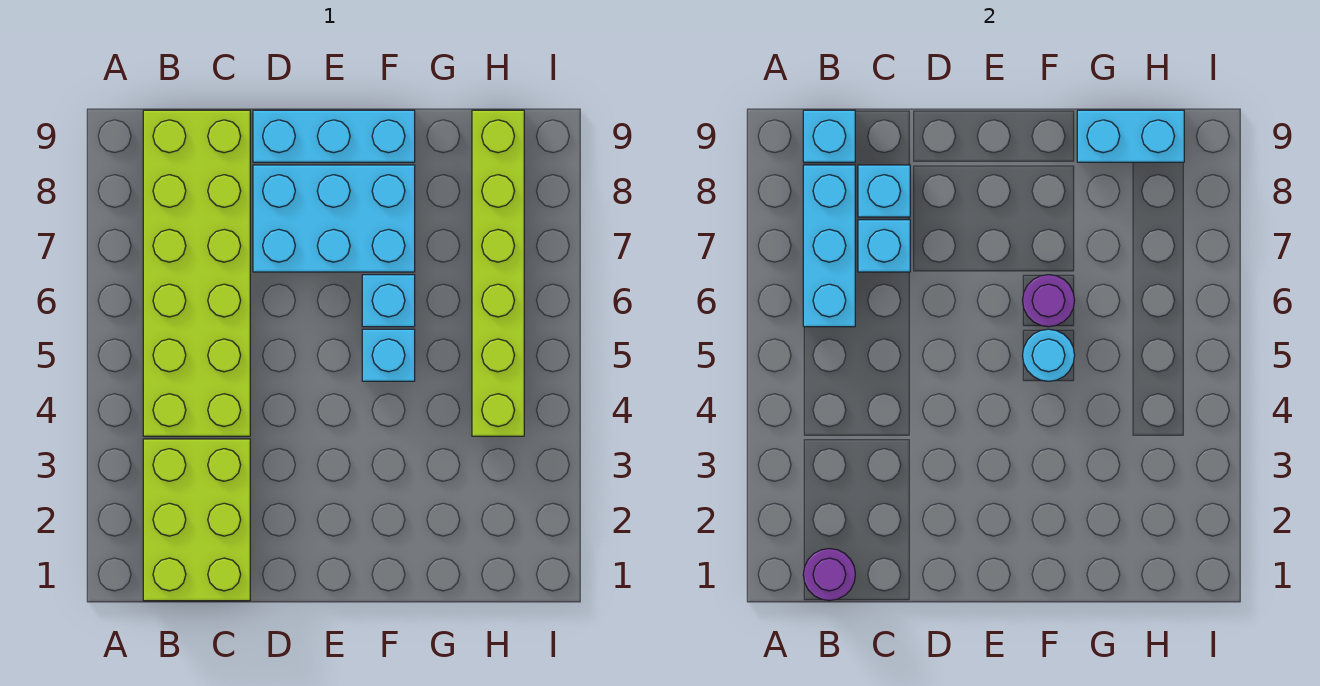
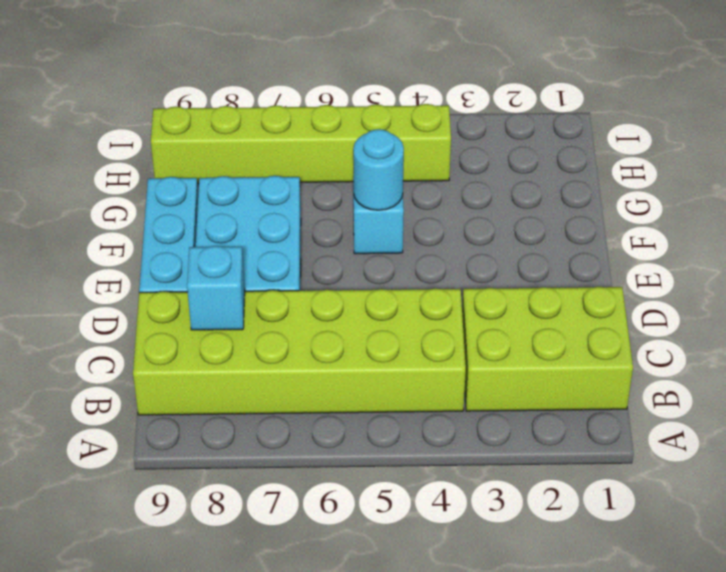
none -> cyan brick F6 level 1
none -> purple round brick B1 level 2
none -> cyan brick B6:B8 level 2

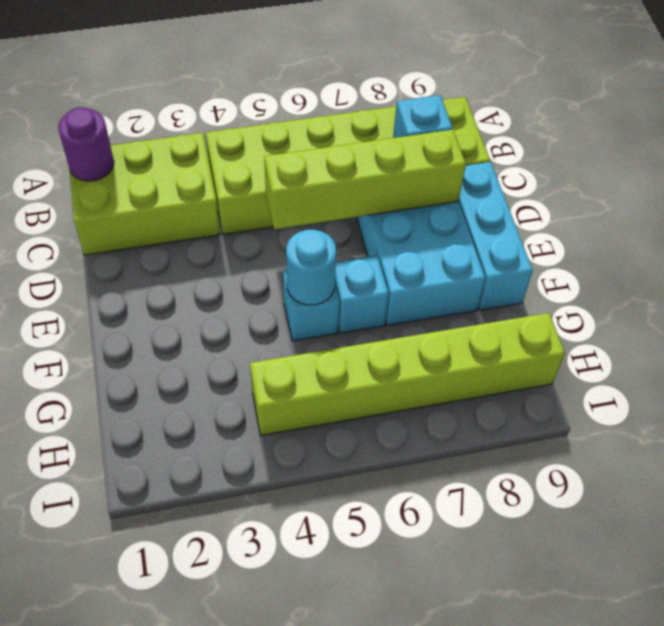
lime brick D5:D8 level 2 -> none
none -> cyan brick B6:B8 level 2
none -> cyan brick B9 level 2
none -> cyan brick C7 level 2

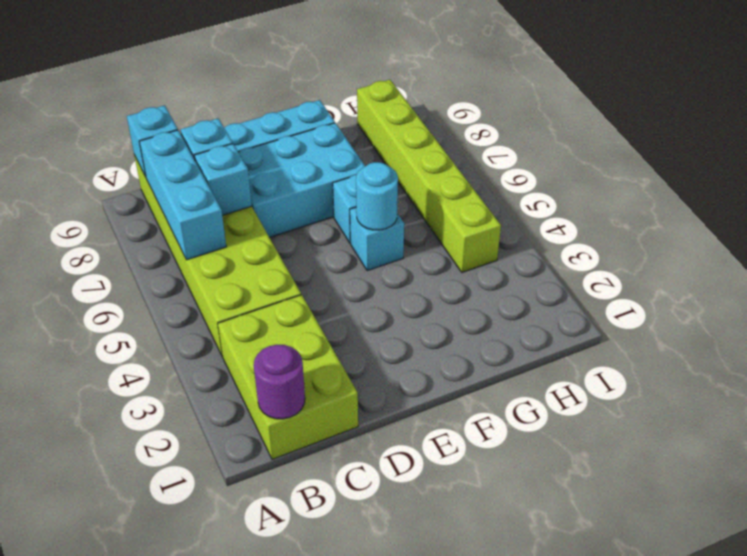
none -> purple round brick F6 level 2
none -> cyan brick G9:H9 level 2

